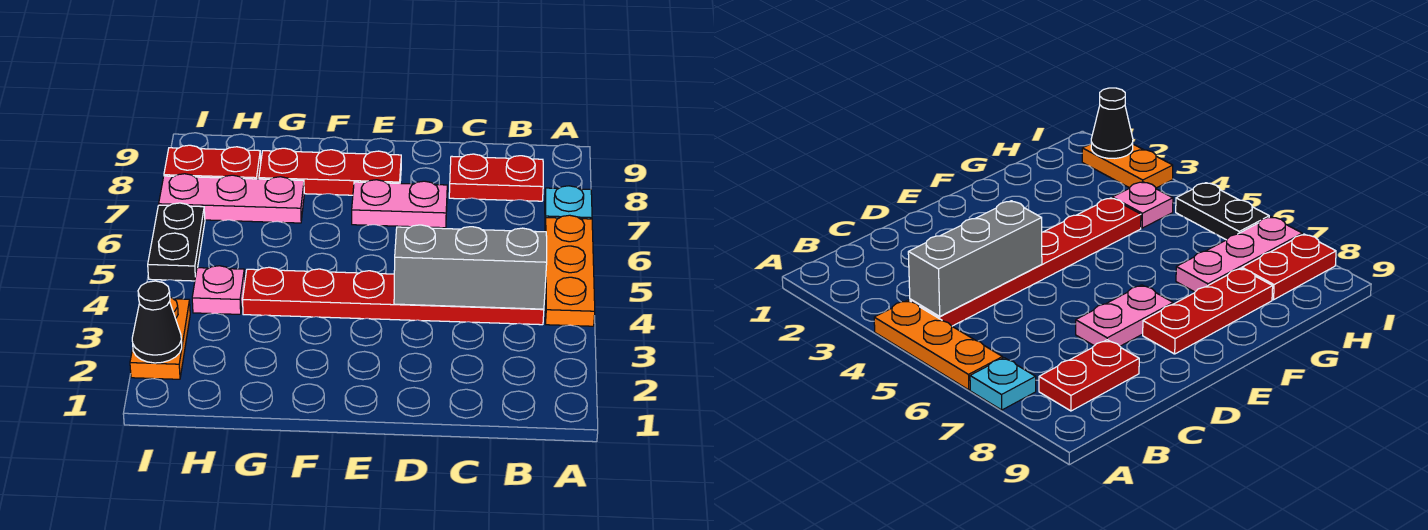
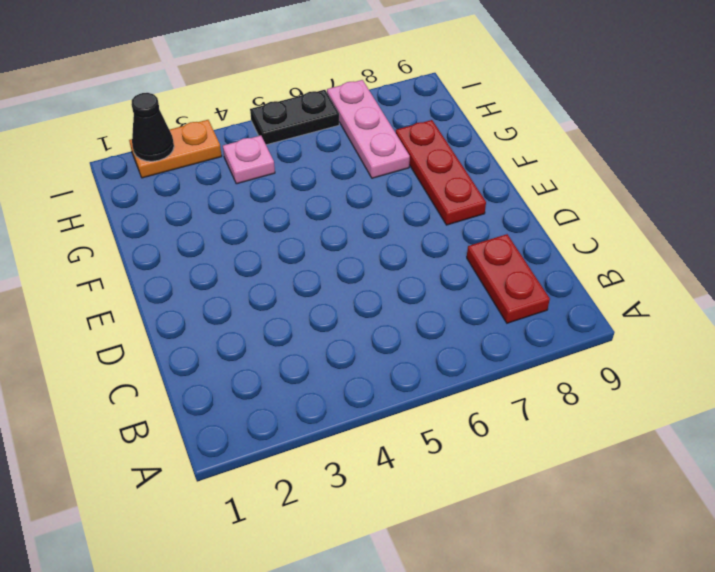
none -> orange plate A4:A6 level 1
none -> cyan plate A7 level 1
none -> red plate B4:G4 level 1

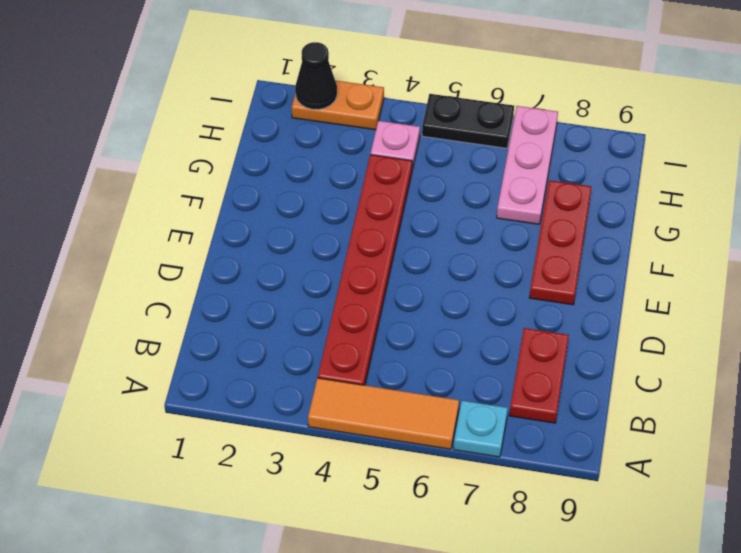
orange tile A4:A6 level 1 -> orange plate A4:A6 level 1
none -> pink plate D7:E7 level 1
none -> red plate H8:I8 level 1
none -> grey brick B4:D4 level 2

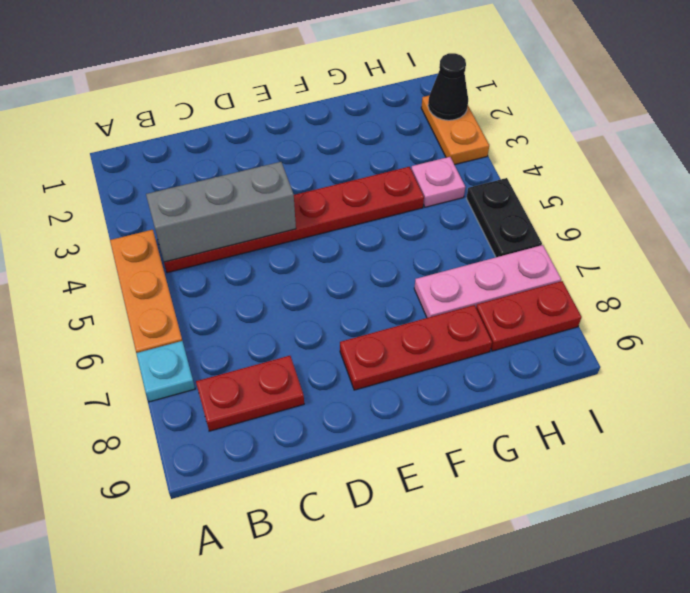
none -> pink plate D7:E7 level 1

